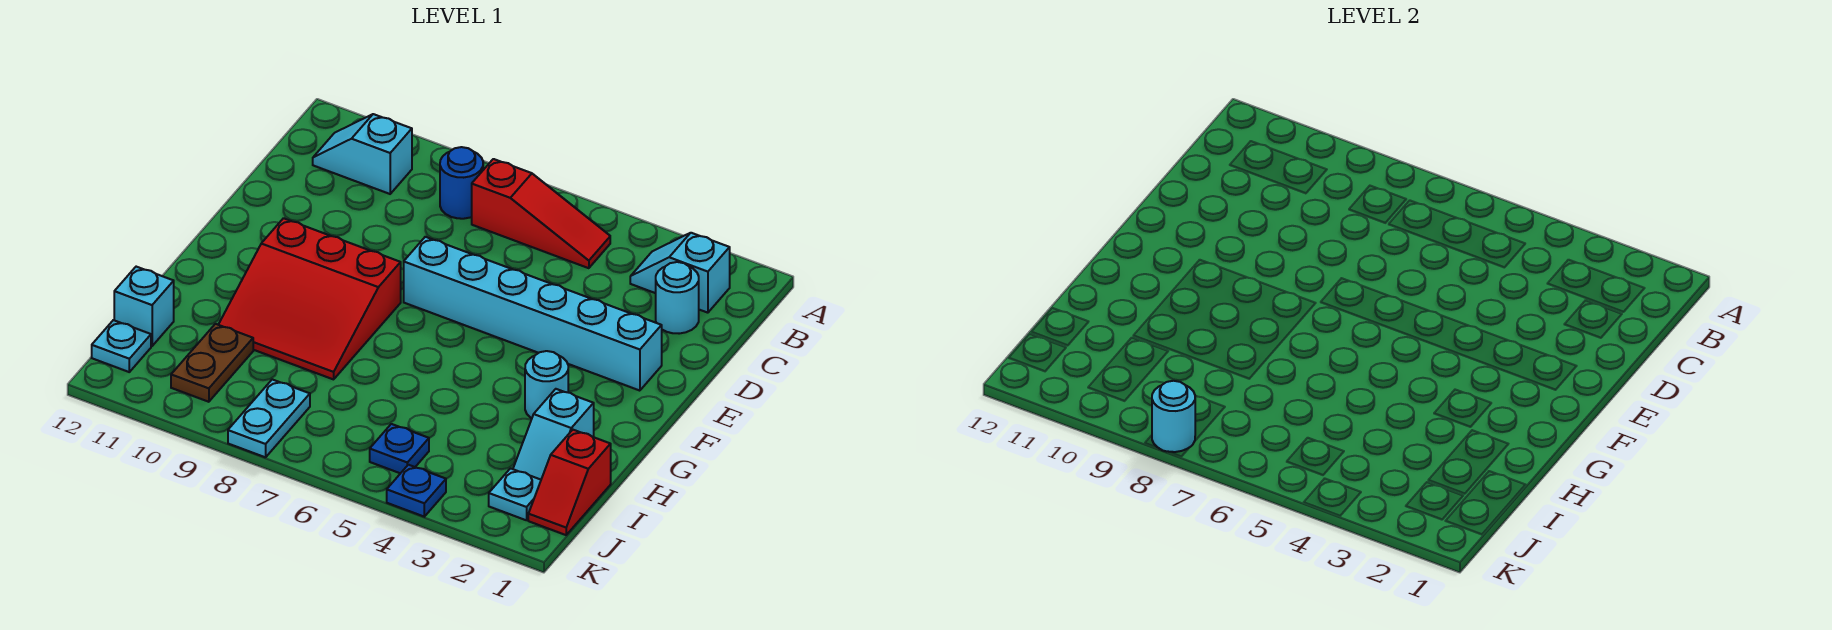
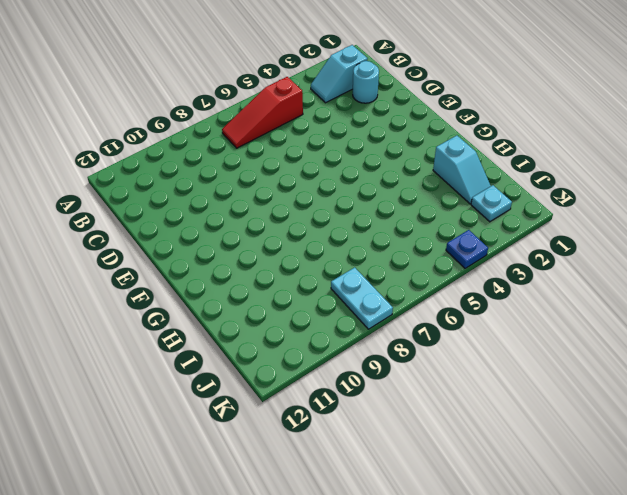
red slope B5:B7 level 1 top 5 -> red slope B5:B7 level 1 top 7
none -> blue round brick B8 level 1
none -> cyan slope B10:B11 level 1 top 10
none -> cyan brick E2:E7 level 1

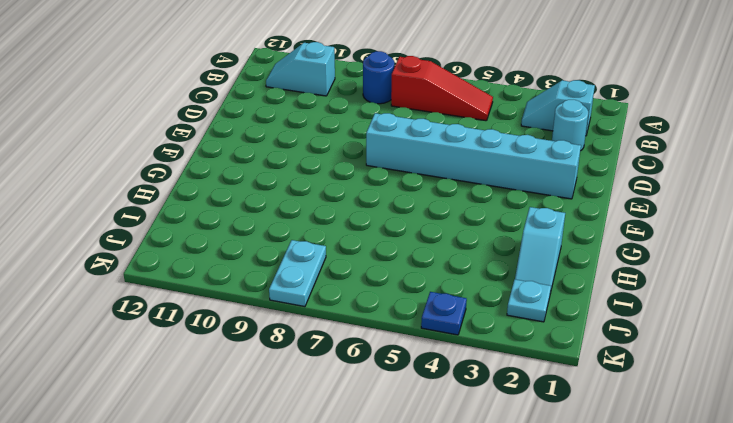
none -> red slope F8:H10 level 1 top F
none -> cyan round brick G3 level 1
none -> red slope I1:J1 level 1 top I

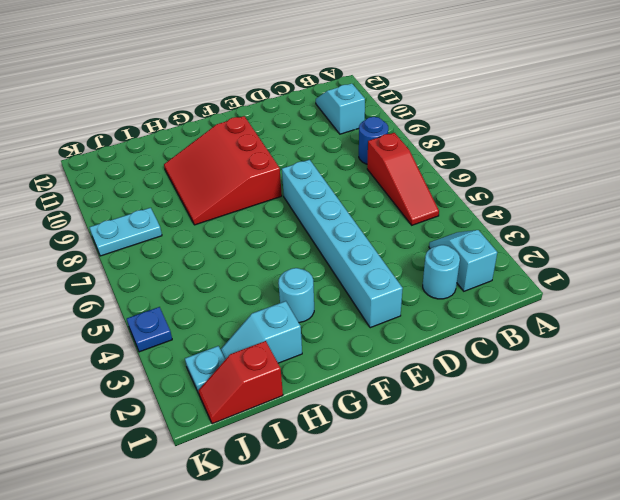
none -> brown plate I10:J10 level 1
none -> cyan brick I12 level 1
none -> blue plate J5 level 1

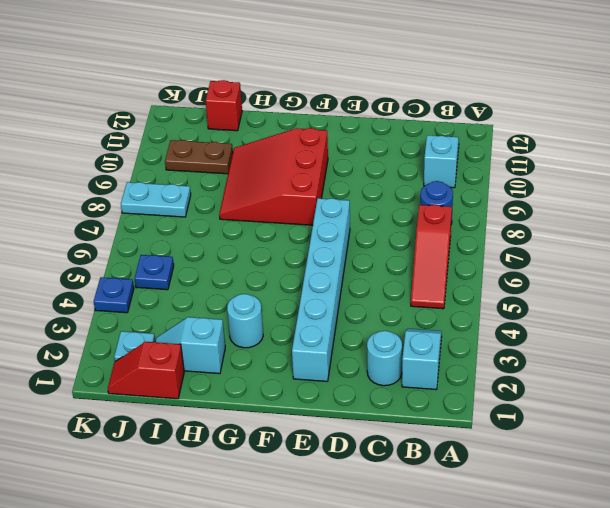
red brick I12 level 1 -> cyan brick I12 level 1
none -> cyan plate J12 level 1
none -> cyan round brick K8 level 2

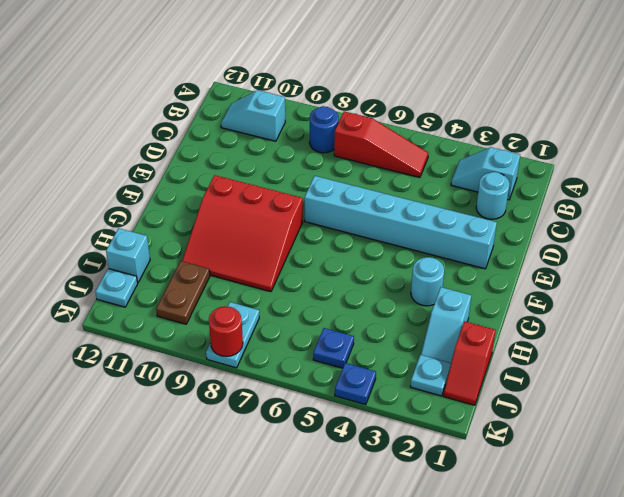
red round brick K8 level 2 -> cyan round brick K8 level 2

